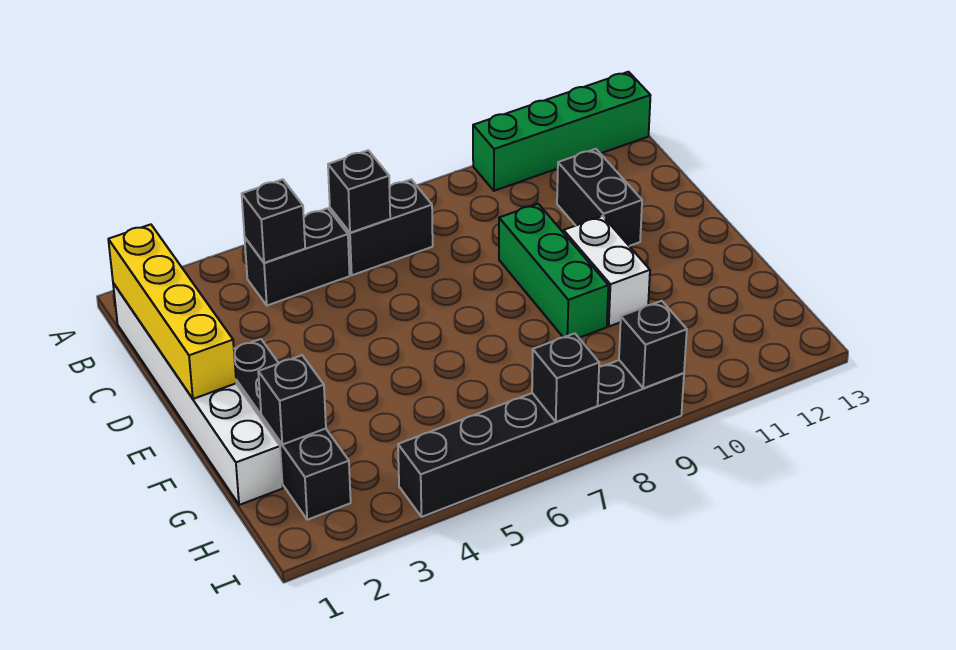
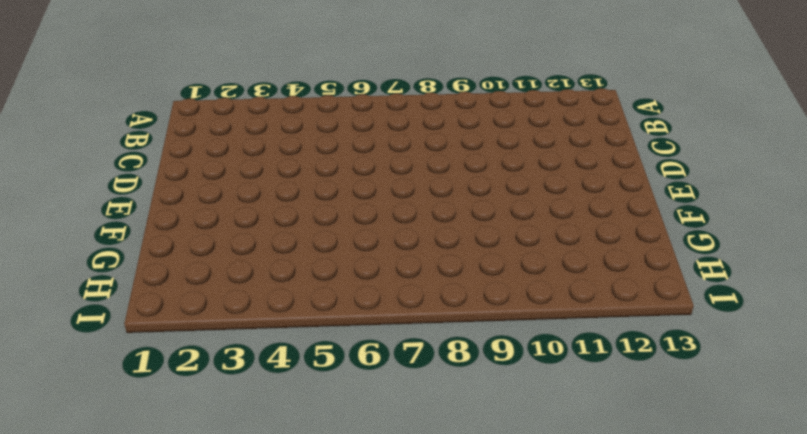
none -> green brick A10:A13 level 1
none -> white brick B1:G1 level 1
none -> black brick B4:B5 level 1

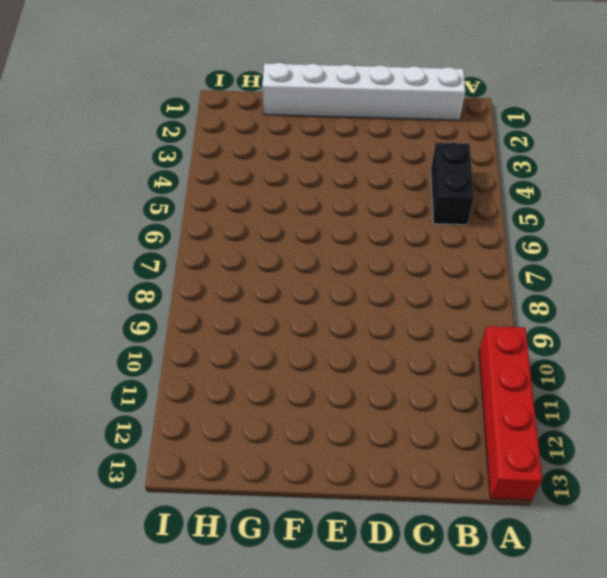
red brick A10:A13 level 1 -> green brick A10:A13 level 1
none -> black brick B6:B7 level 1
none -> black brick C11:D11 level 1
none -> green brick D9:F9 level 1

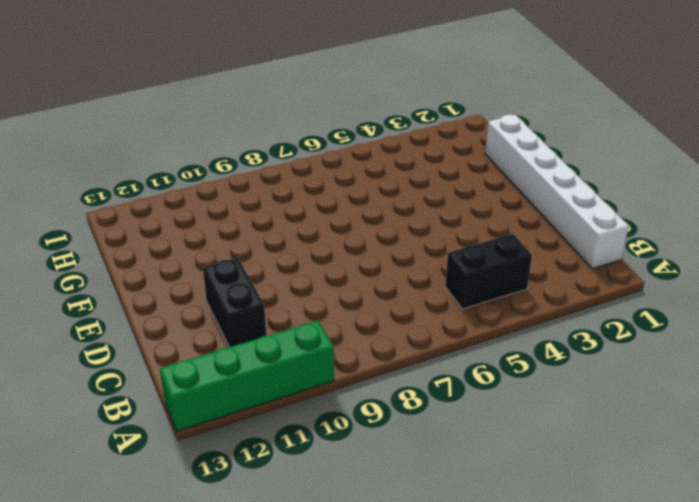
none -> black brick B6:B7 level 1
none -> green brick D9:F9 level 1
none -> black brick E2:H2 level 1

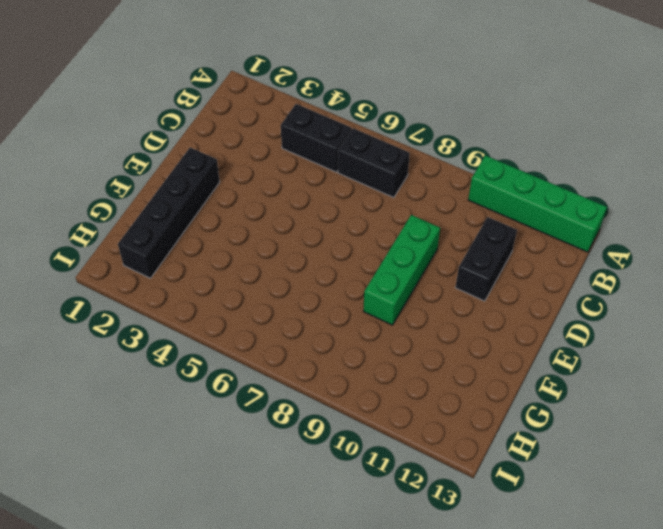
none -> white brick B1:G1 level 1
none -> white brick E10:F10 level 1
none -> black brick I4:I9 level 1

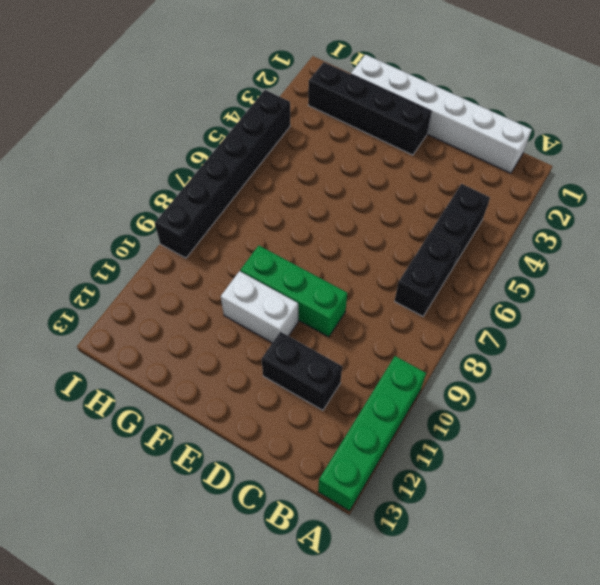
none -> yellow brick B1:E1 level 2
none -> black brick B4 level 2
none -> black brick B6 level 2

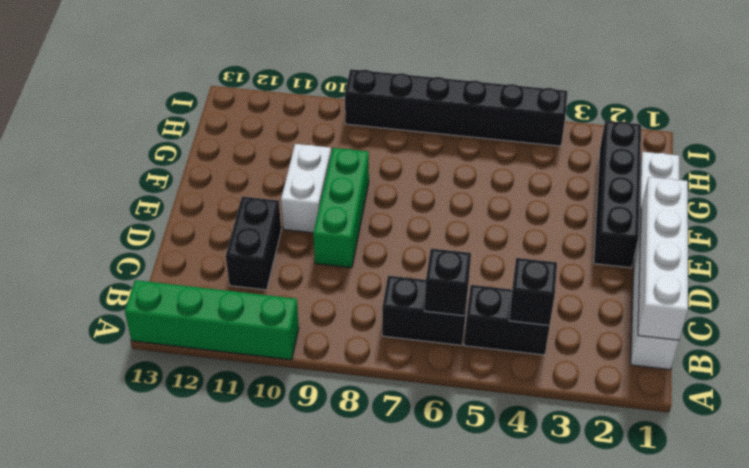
white brick B1:E1 level 2 -> yellow brick B1:E1 level 2
none -> black brick G2 level 2
none -> black brick I7 level 2
none -> black brick I9 level 2

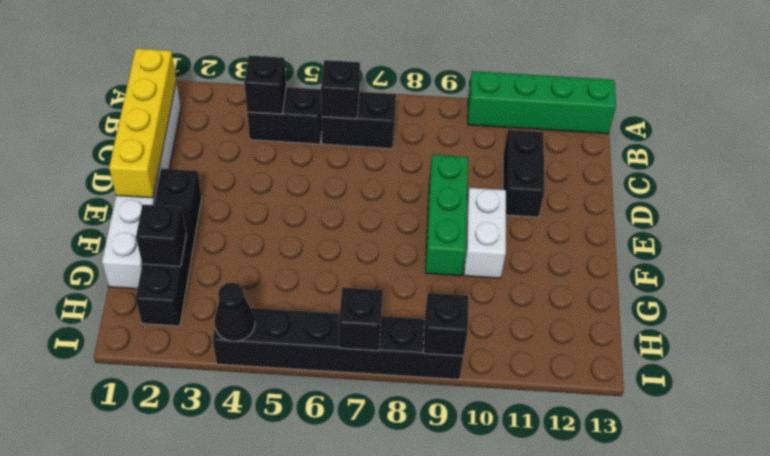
black cone I4 level 2 -> none

